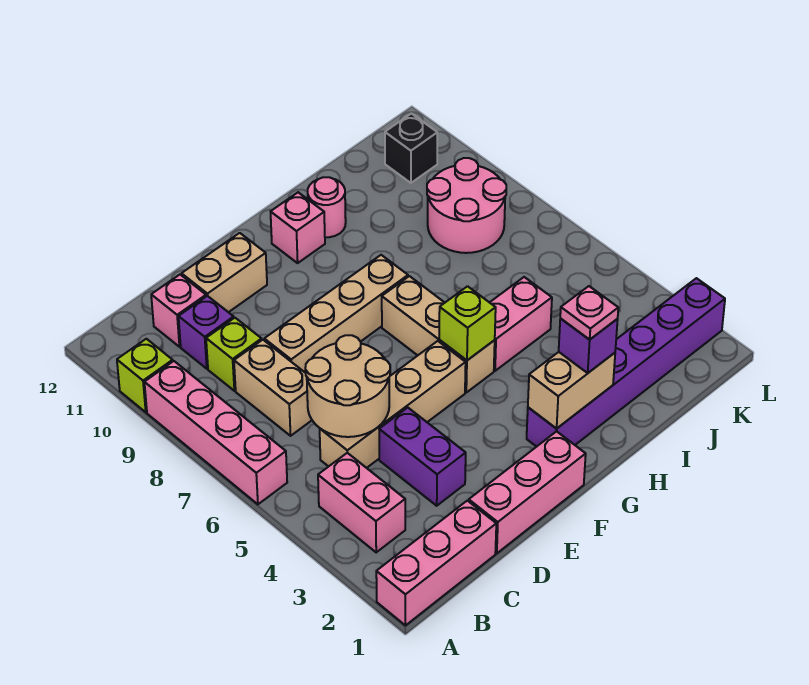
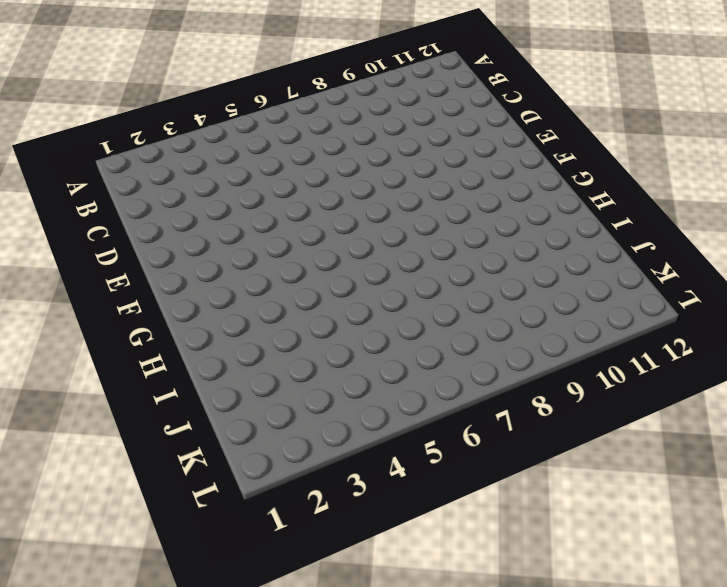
none -> pink brick A1:C1 level 1
none -> pink brick A6:A9 level 1
none -> lime brick A10 level 1

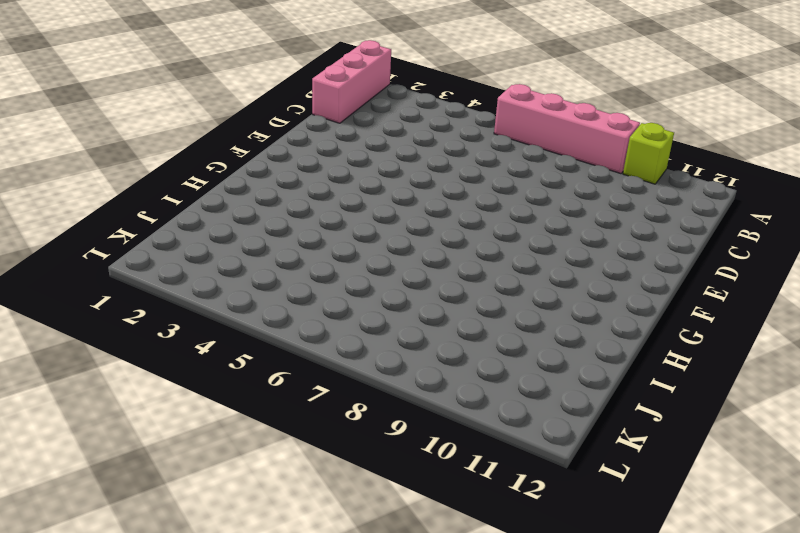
none -> pink brick B3:B4 level 1
none -> tan brick C5:F5 level 1
none -> tan brick C7:C8 level 1

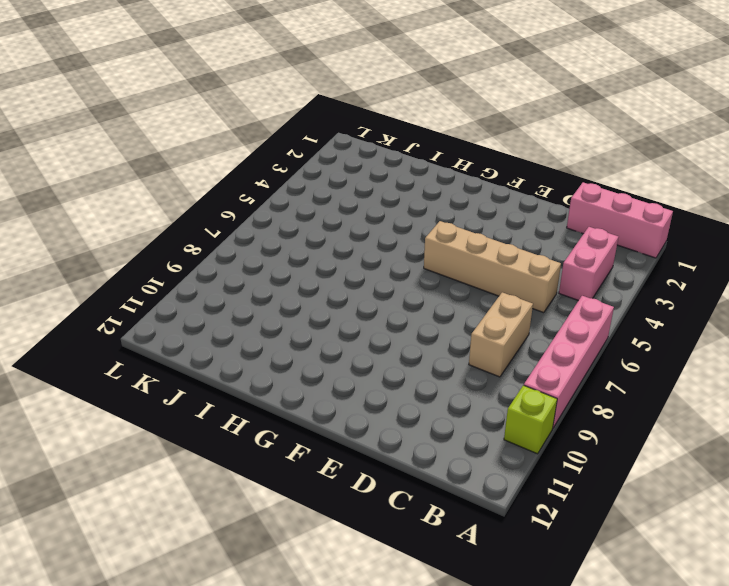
none -> lime brick C9 level 1
none -> purple brick C10 level 1
none -> pink brick C11 level 1

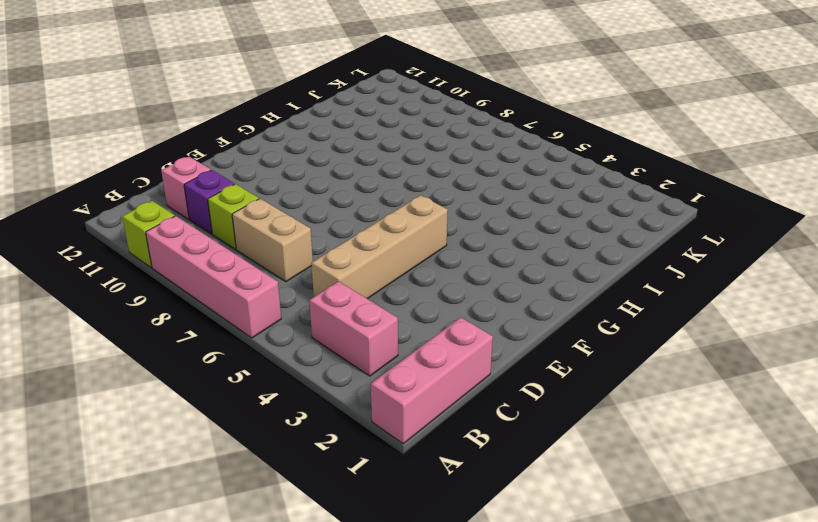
none -> pink brick D1:F1 level 1
none -> purple brick D3:D4 level 1
none -> tan brick D8:G8 level 1

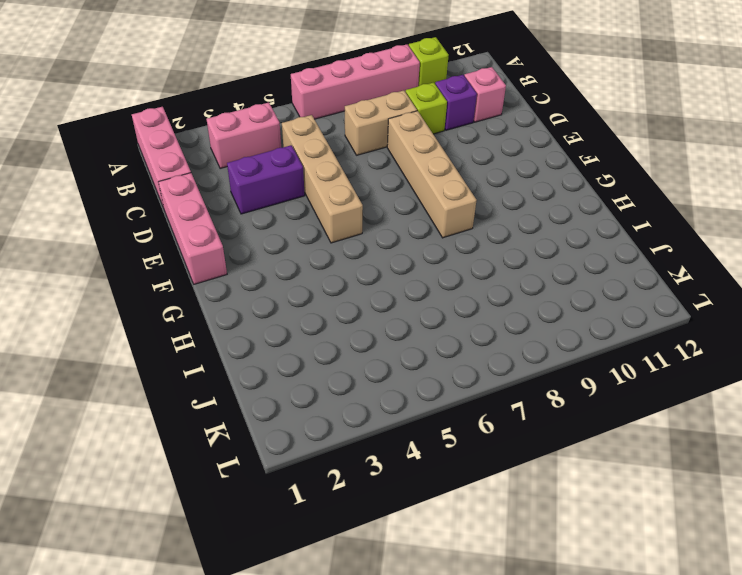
none -> tan brick D11:E11 level 1
none -> purple brick G2:L2 level 1
none -> tan brick G5:G7 level 1

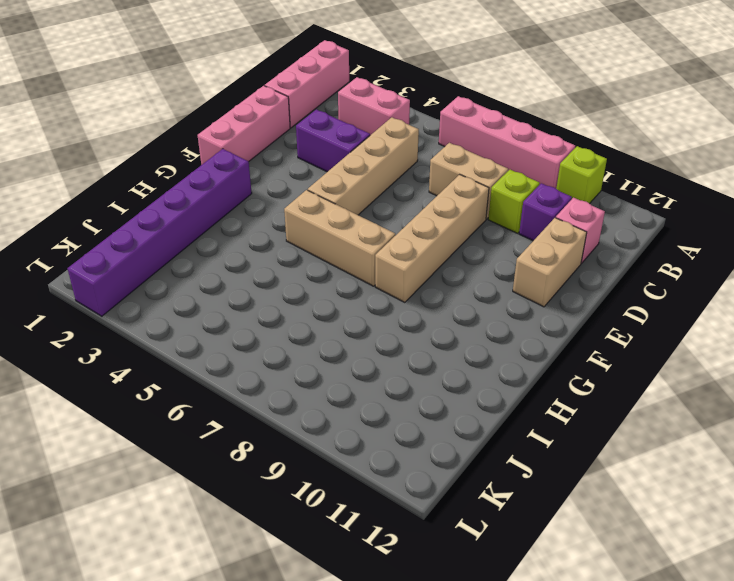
none -> pink brick G11 level 1
none -> pink brick H5:I5 level 1
none -> pink round brick H11 level 1

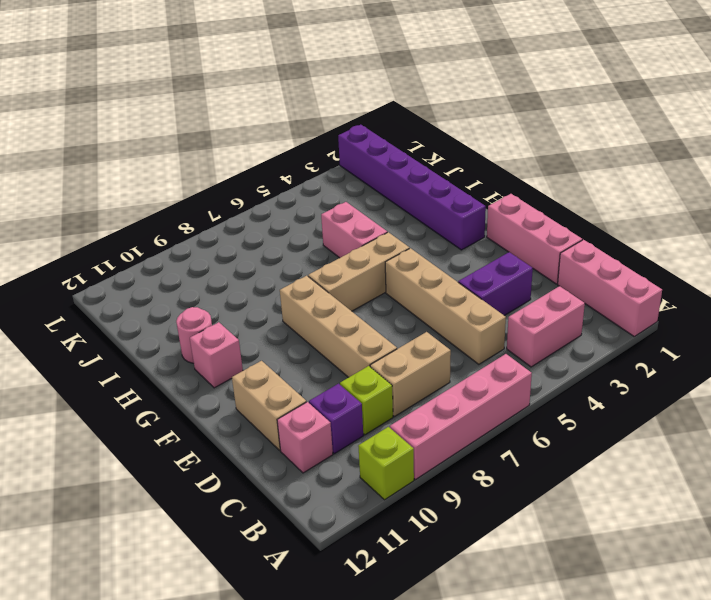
none -> pink round brick J8:K9 level 1
none -> black brick K11 level 1
none -> tan round brick C5:D6 level 2

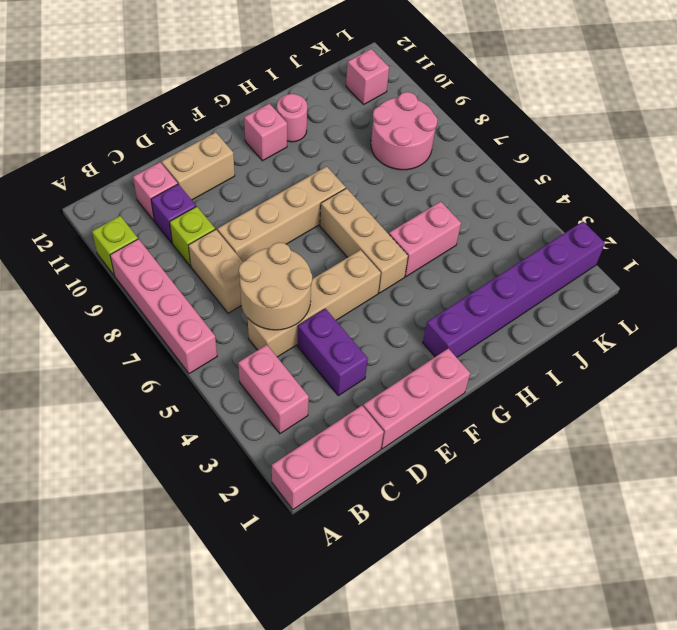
pink brick K11 level 1 -> black brick K11 level 1
none -> tan brick G2:H2 level 2
none -> lime brick G5 level 2
none -> purple brick H2 level 3

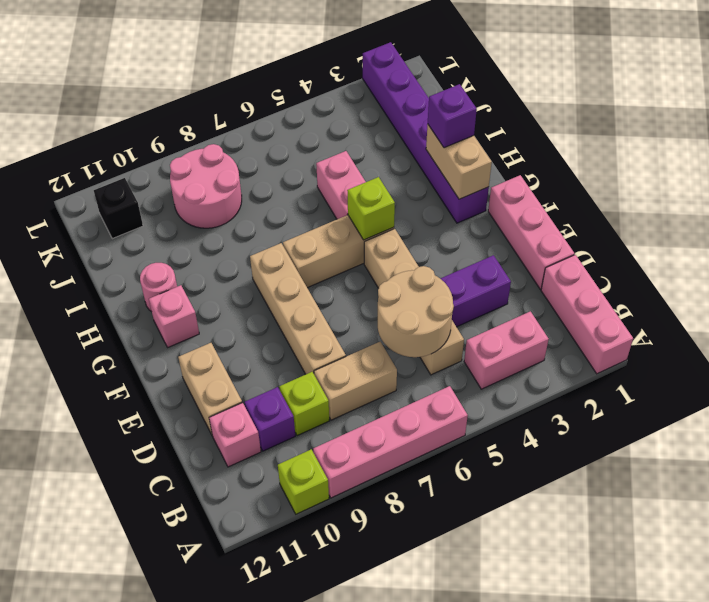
none -> pink plate H2 level 4

